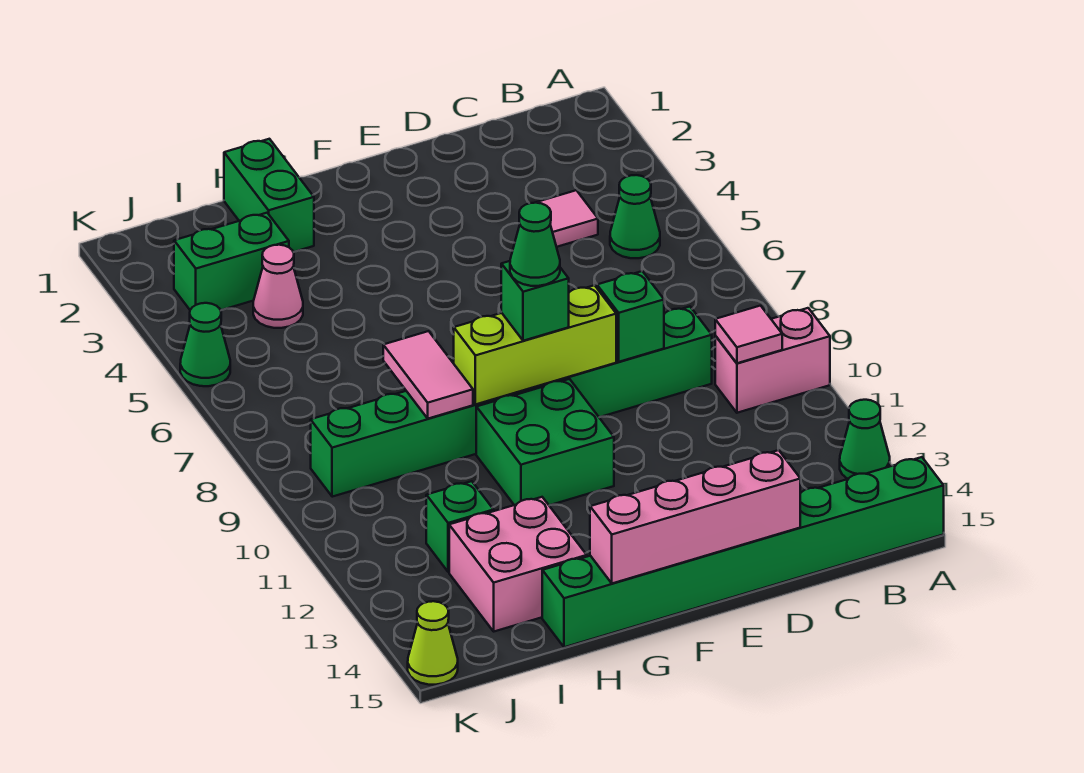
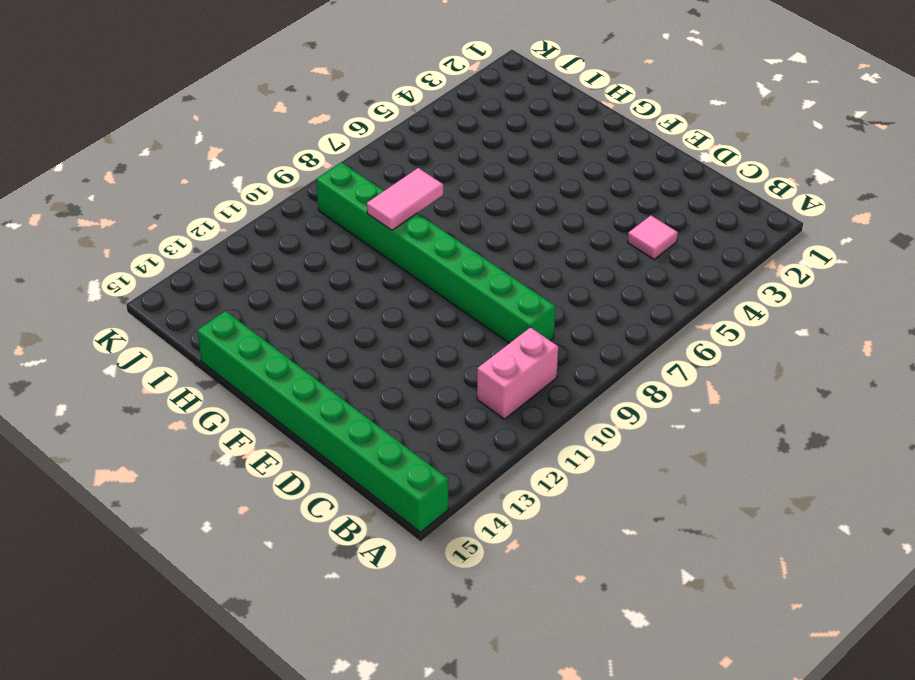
pink brick B10:B11 level 1 -> pink brick A10:B10 level 1
none -> green cone A13 level 1
none -> green cone B5 level 1
none -> green brick F10:G11 level 1

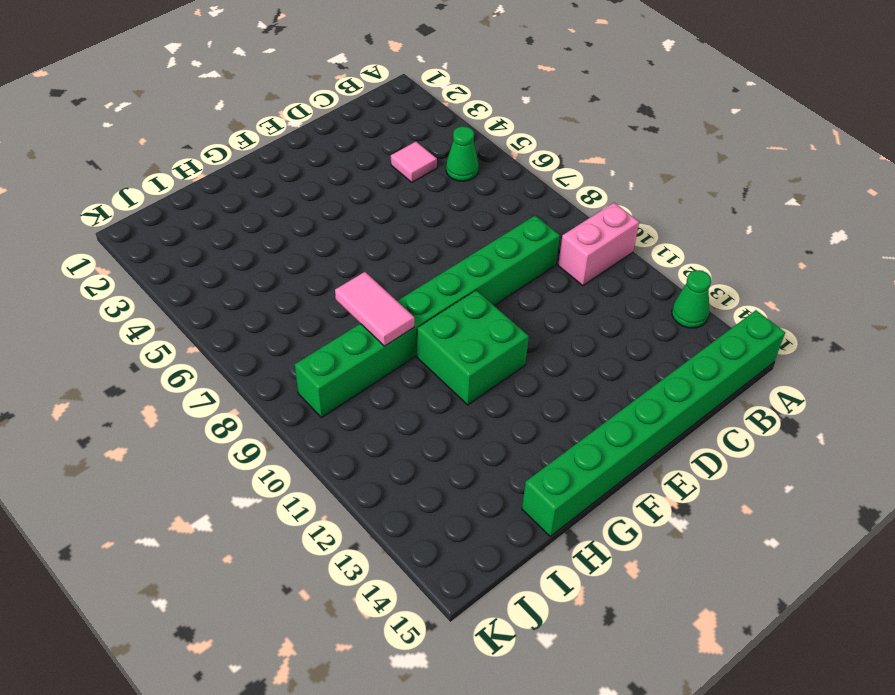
none -> green brick H1:H2 level 1
none -> pink brick H13:I14 level 1
none -> green brick I3:J3 level 1

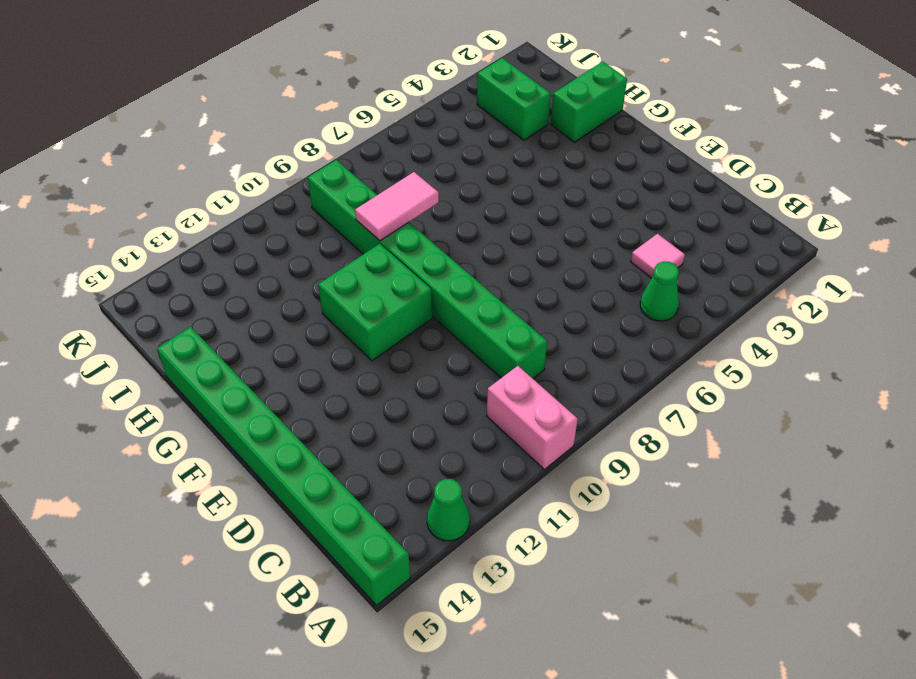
none -> pink brick H13:I14 level 1
none -> pink cone I4 level 1
none -> green brick I12 level 1

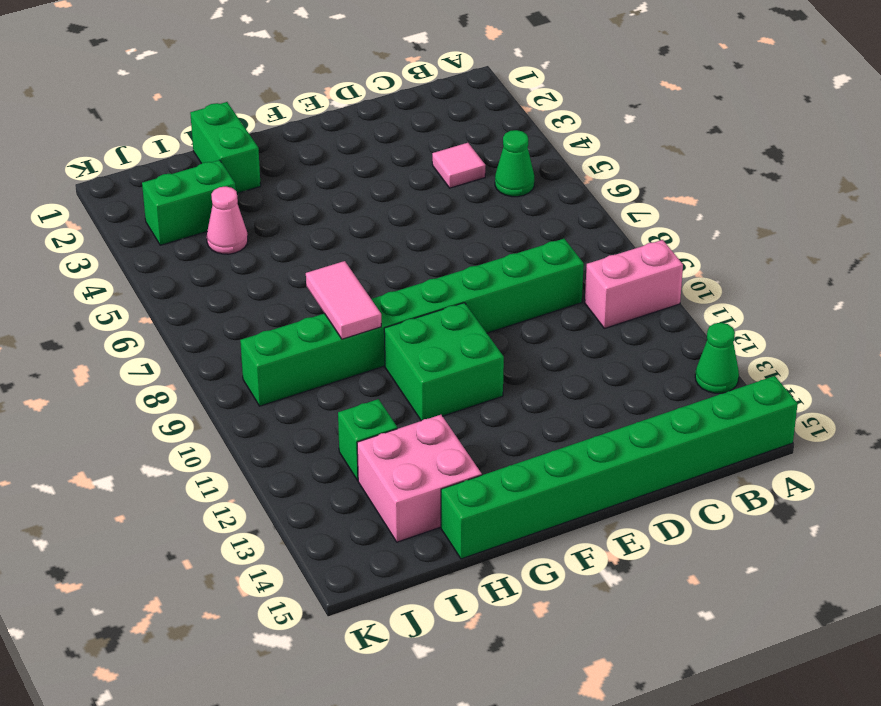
none -> green cone K5 level 1
none -> lime cone K15 level 1
none -> pink tile B10 level 2

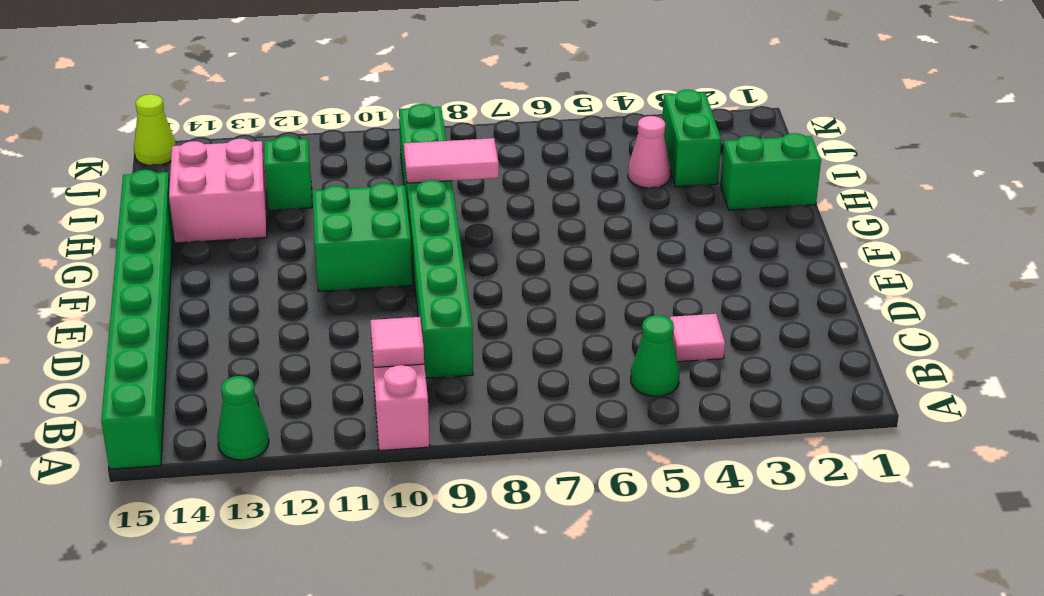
none -> green cone K5 level 1
none -> green brick D9 level 2
none -> pink brick D15:G15 level 2

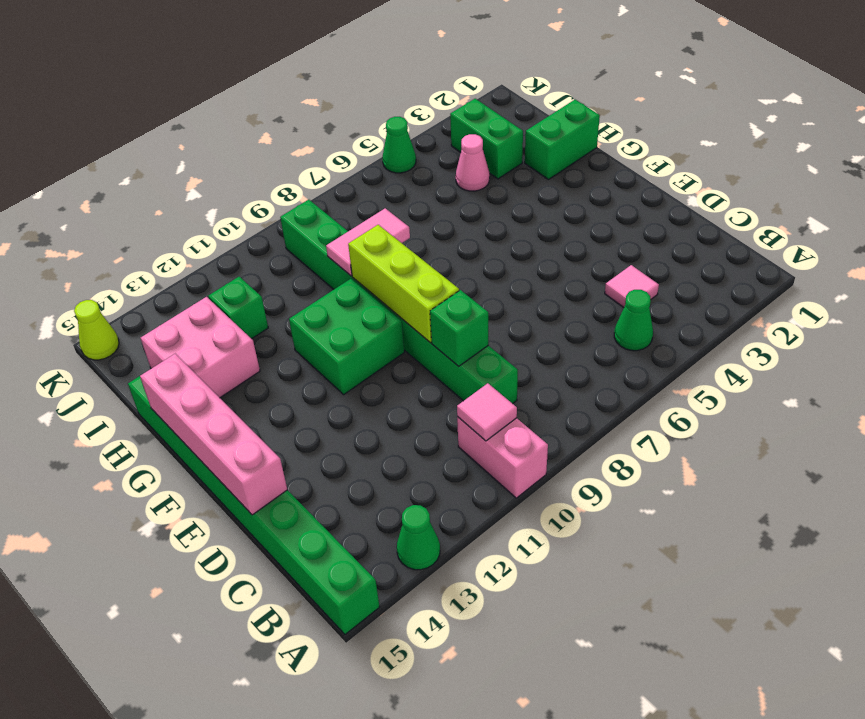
none -> green brick F9 level 3
none -> green cone F9 level 4

